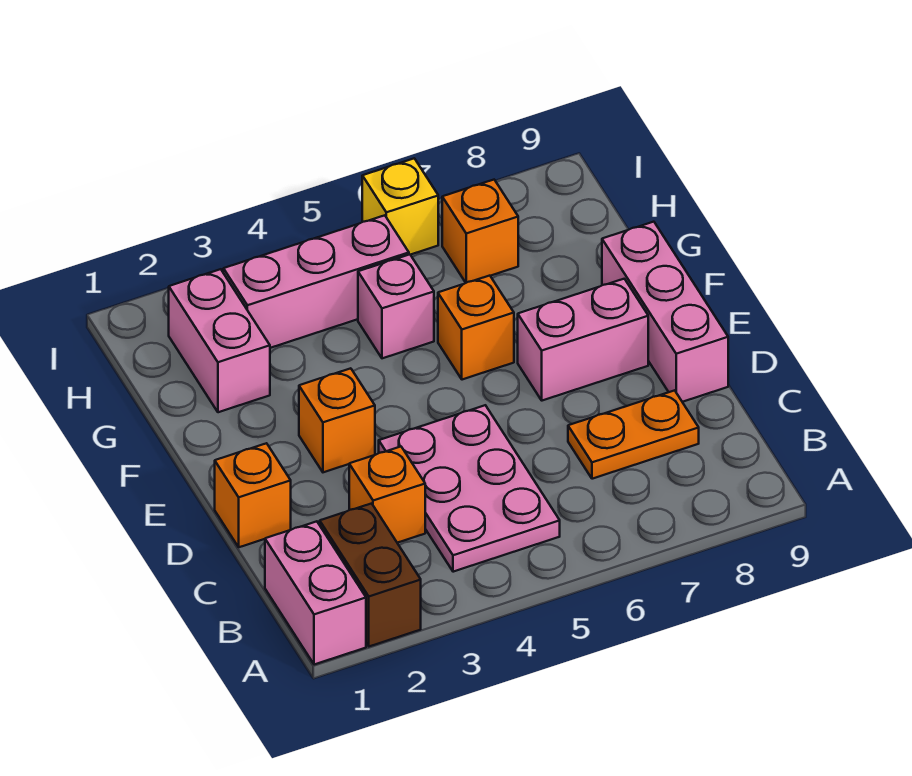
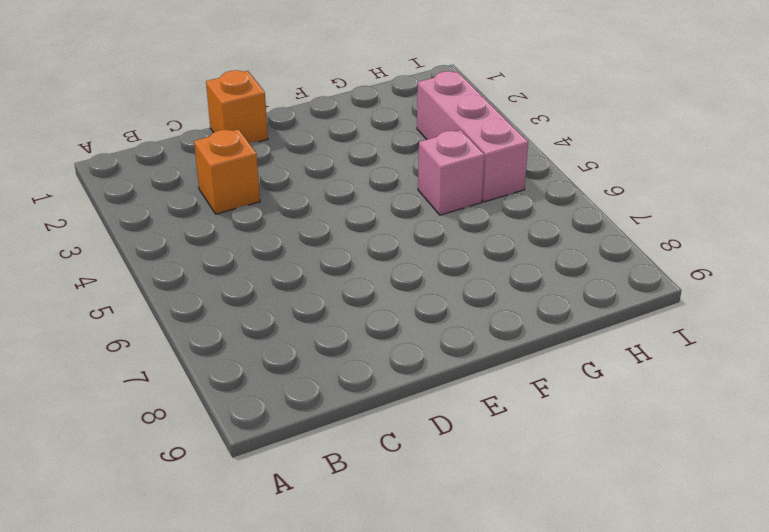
none -> pink brick A1:B1 level 1
none -> brown brick A2:B2 level 1
none -> pink plate B4:D5 level 1

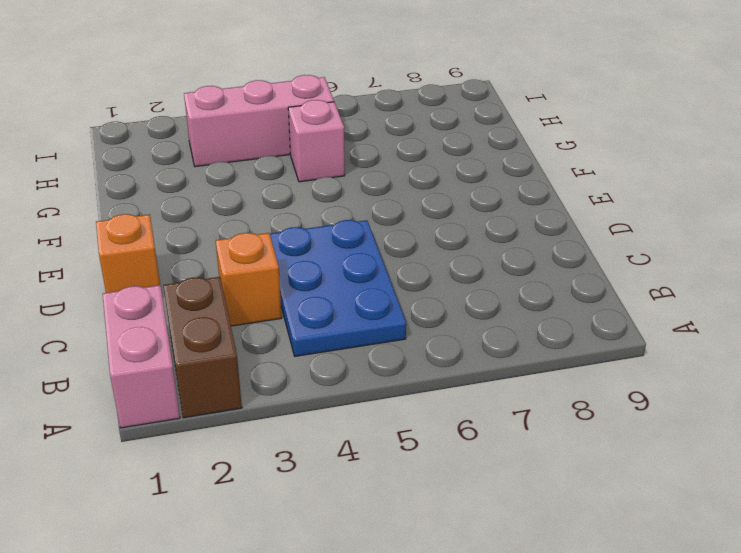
blue plate B4:D5 level 1 -> pink plate B4:D5 level 1
none -> orange plate C7:C8 level 1
none -> pink brick D9:F9 level 1
none -> orange brick E3 level 1

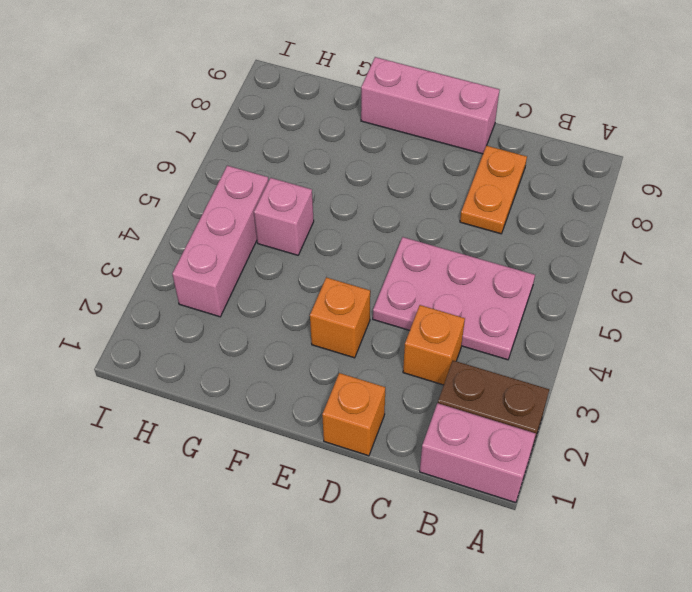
none -> pink brick E7:E8 level 1
none -> orange brick F6 level 1
none -> pink brick G2:H2 level 1

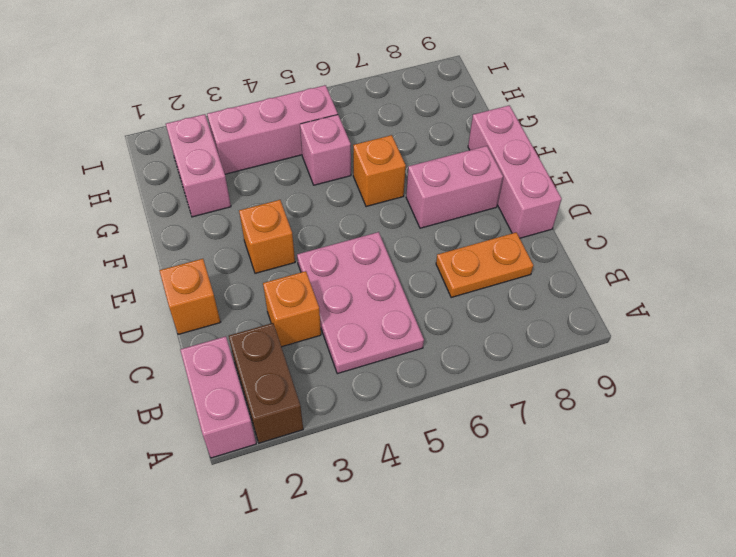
none -> orange brick H7 level 1
none -> yellow brick I6 level 1

